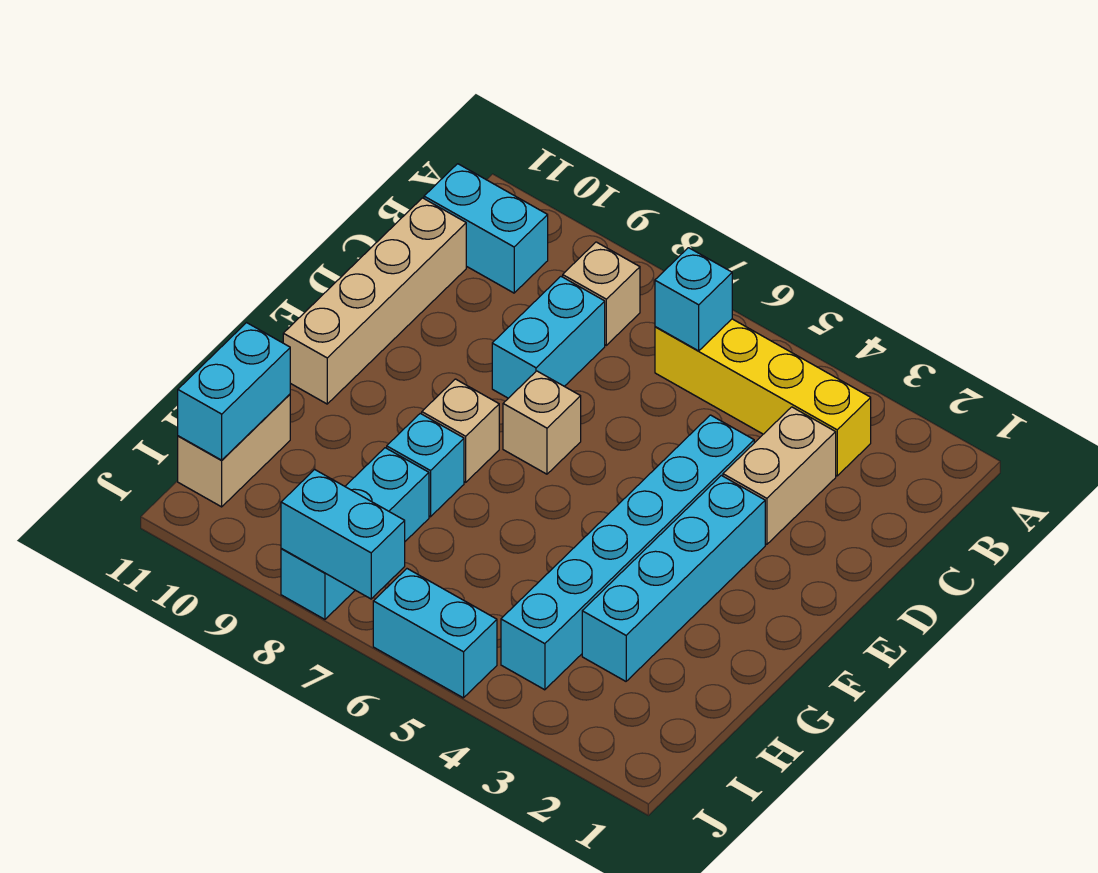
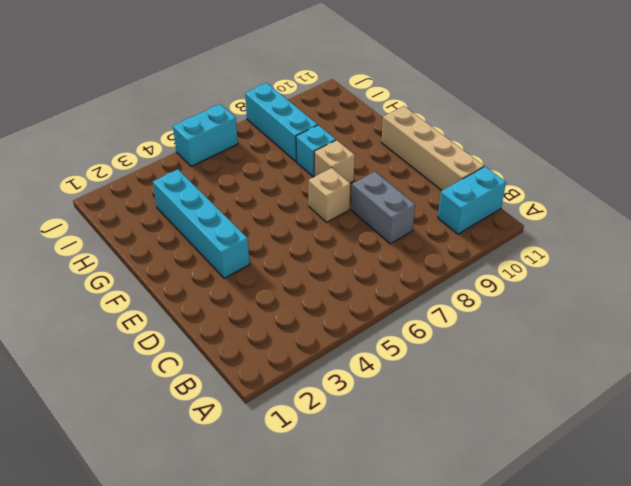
grey brick C8:D8 level 1 -> cyan brick C8:D8 level 1
none -> yellow brick B3:B6 level 1
none -> tan brick B8 level 1
none -> tan brick C3:D3 level 1

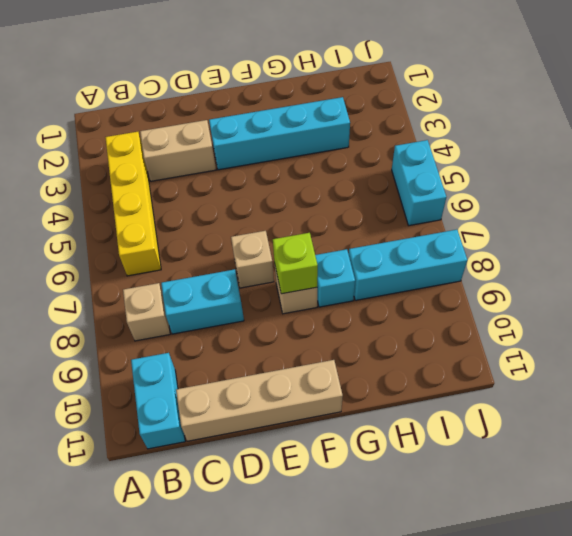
lime brick F8 level 2 -> none
none -> cyan brick D4:I4 level 1
none -> tan brick H11:I11 level 1
none -> cyan brick B6 level 2

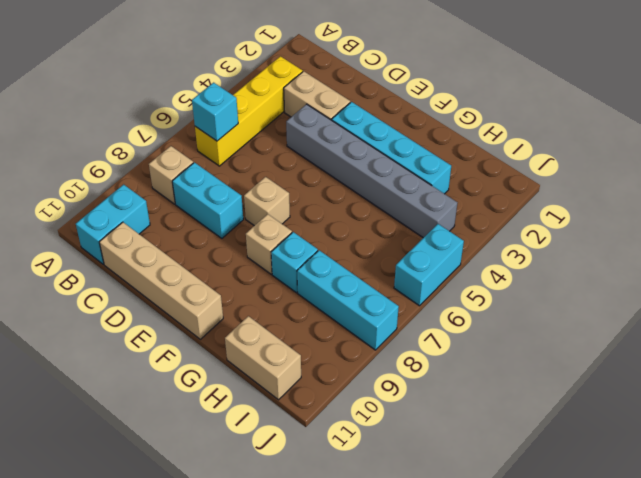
grey brick D4:I4 level 1 -> cyan brick D4:I4 level 1
none -> cyan brick H11:I11 level 2
none -> cyan brick J7:J8 level 2

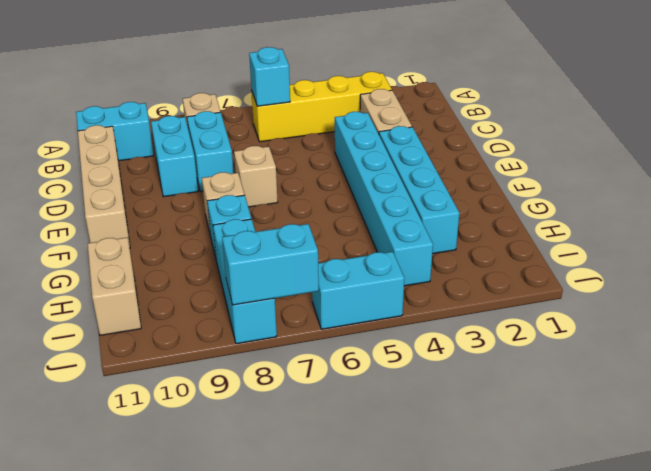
cyan brick C9:D9 level 1 -> cyan brick H11:I11 level 2

